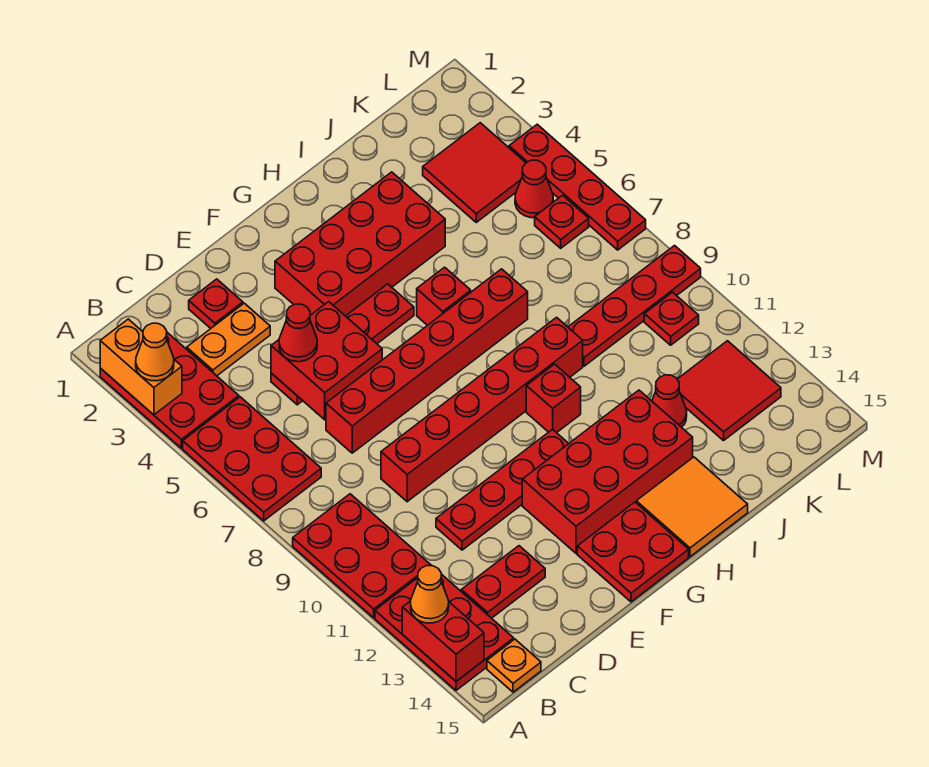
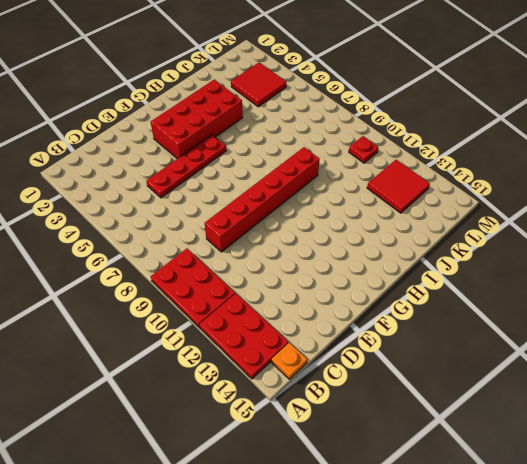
none -> red plate A2:B4 level 1
none -> red plate A5:B7 level 1
none -> orange plate C3:D3 level 1
none -> red plate C13:D13 level 1

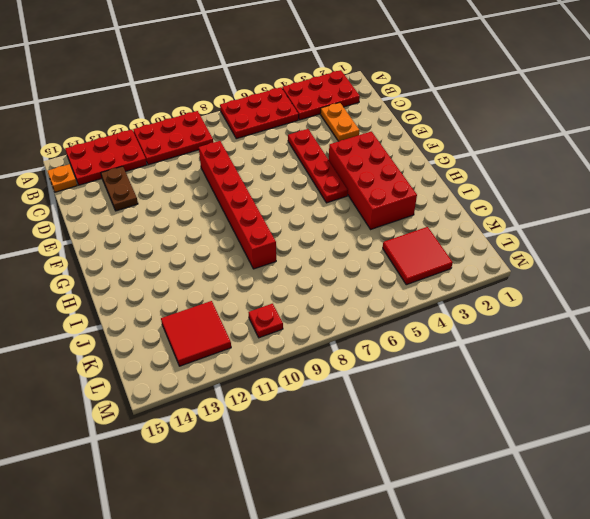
brown plate C13:D13 level 1 -> red plate C13:D13 level 1
none -> red plate D2 level 1
none -> red brick D7:I7 level 1
none -> red plate D11:G11 level 1
none -> red brick F12:I13 level 1

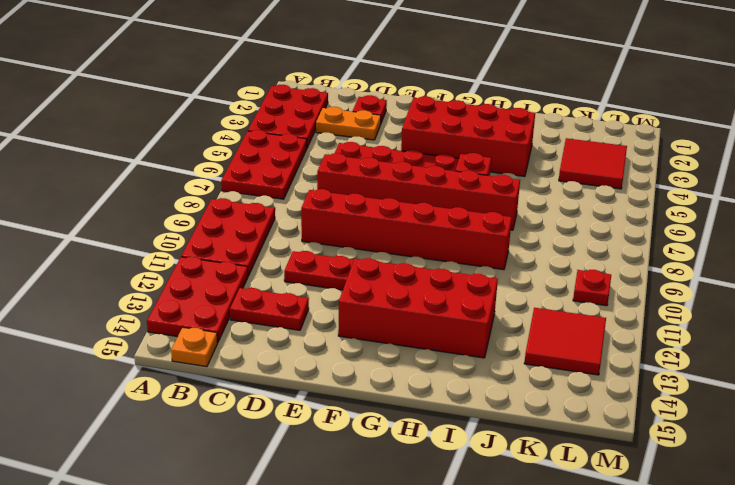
none -> red plate F14:G15 level 1
none -> red brick H10 level 1
none -> orange tile H14:I15 level 1
none -> red plate J9:M9 level 1

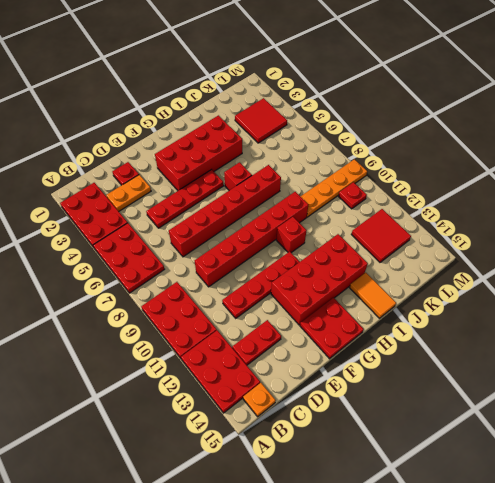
orange tile I14:I15 level 1 -> orange tile H14:I15 level 1
orange plate J9:M9 level 1 -> red plate J9:M9 level 1
none -> red cone J12 level 1
none -> red cone L5 level 1
none -> red plate L6 level 1
none -> red plate M4:M7 level 1

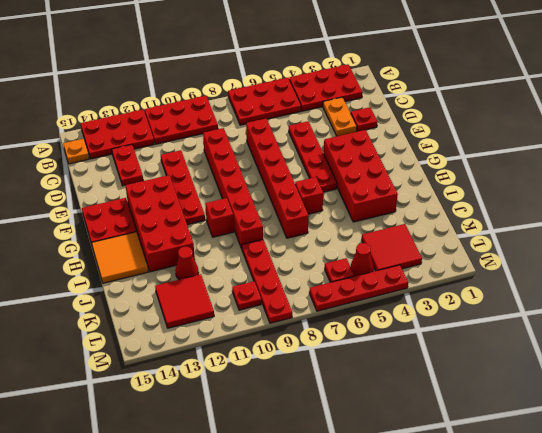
none -> orange brick A2:A3 level 2
none -> red brick A13:A14 level 2
none -> red brick D5:E6 level 2
none -> orange cone A3 level 3

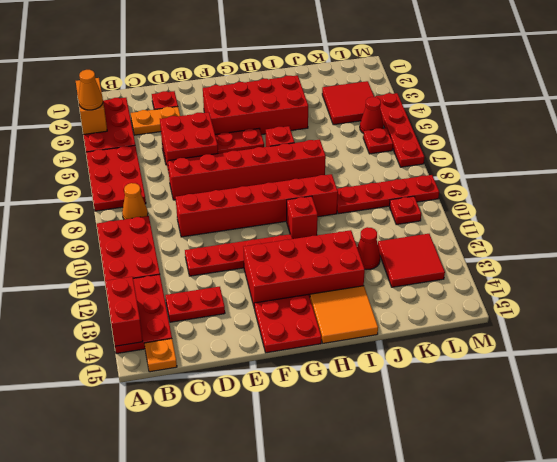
orange cone B8 level 1 -> orange cone A13 level 3
none -> red cone D5 level 3

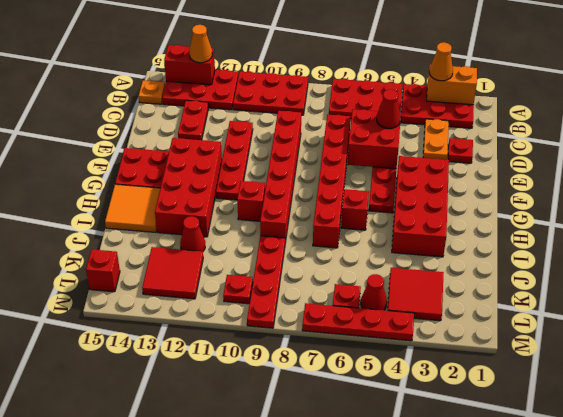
red brick L15 level 1 -> none

